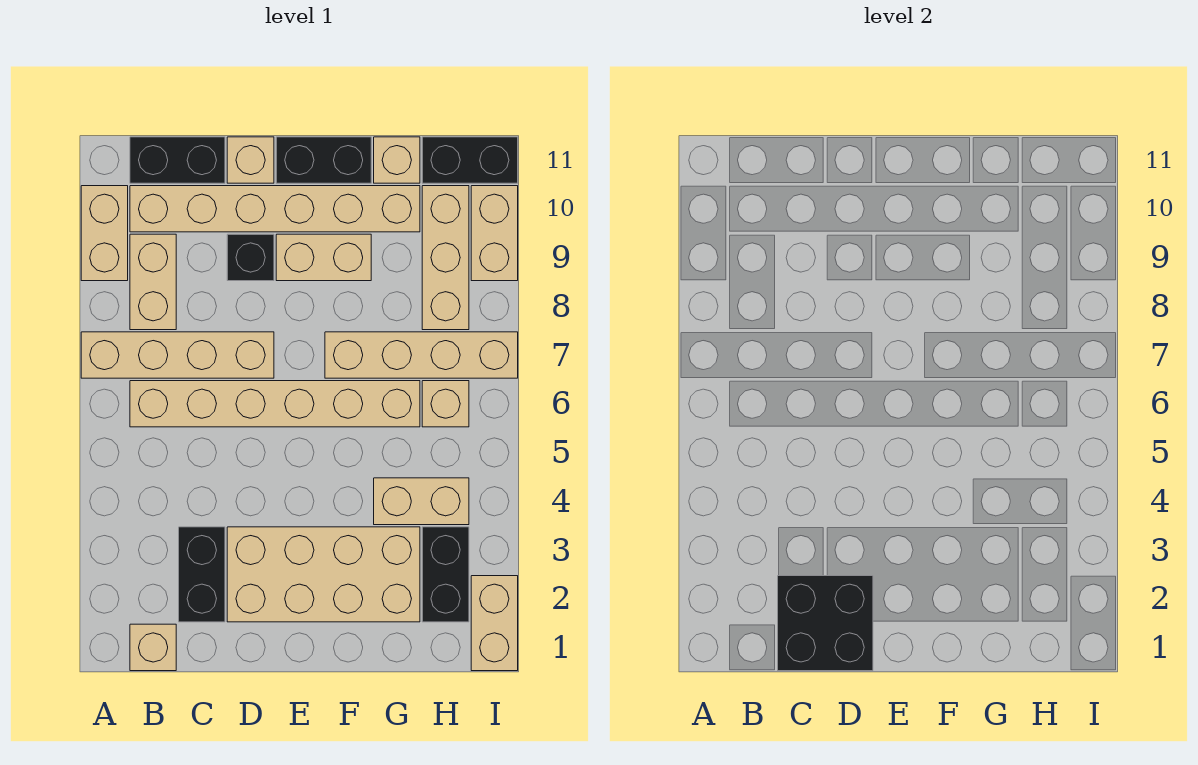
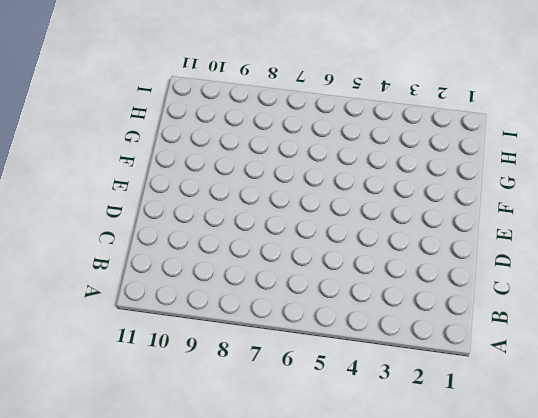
none -> tan brick A7:D7 level 1
none -> tan brick A9:A10 level 1
none -> tan brick B1 level 1

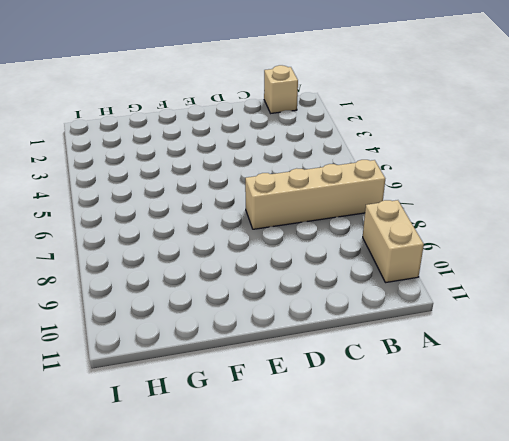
none -> tan brick B6:G6 level 1
none -> tan brick B8:B9 level 1
none -> tan brick B10:G10 level 1

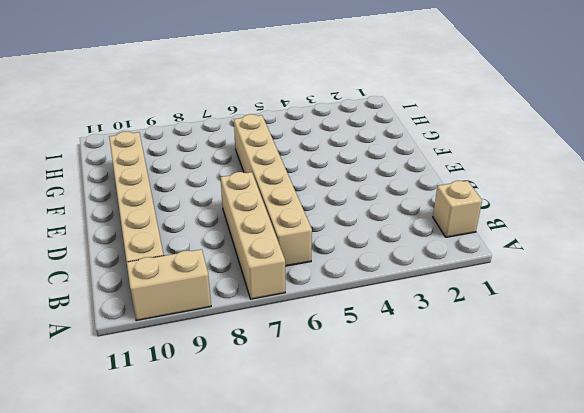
none -> tan brick B8:B9 level 1
none -> black brick B11:C11 level 1
none -> black brick C2:C3 level 1

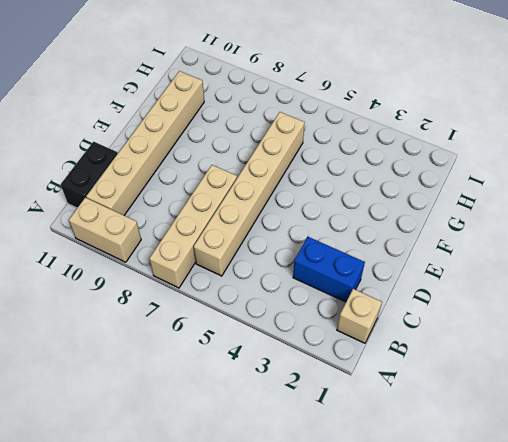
blue brick C2:C3 level 1 -> black brick C2:C3 level 1
none -> tan brick B8:B9 level 1
none -> tan brick D2:G3 level 1
none -> black brick D9 level 1

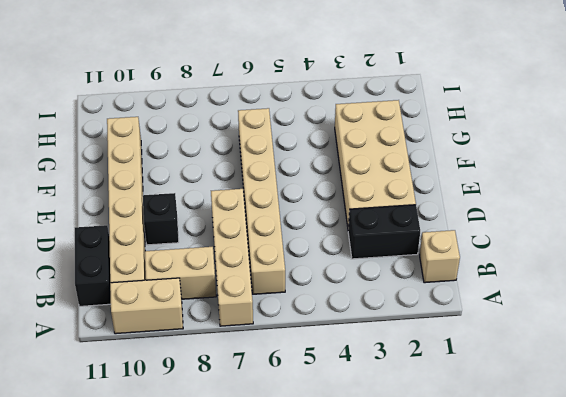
none -> tan brick D11 level 1
none -> tan brick E9:F9 level 1
none -> black brick E11:F11 level 1

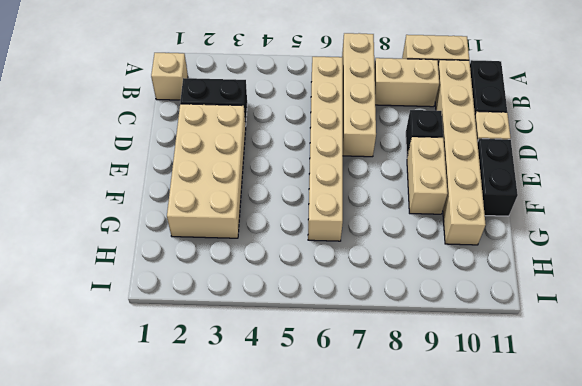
none -> tan brick F7:I7 level 1
none -> tan brick G4:H4 level 1
none -> tan brick G11 level 1

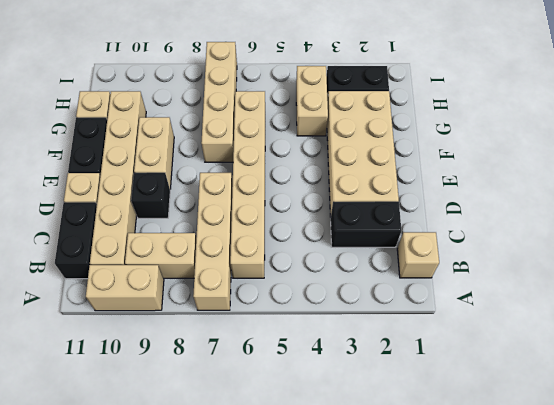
none -> tan brick H6 level 1
none -> tan brick H8:H10 level 1
none -> black brick H11:I11 level 1

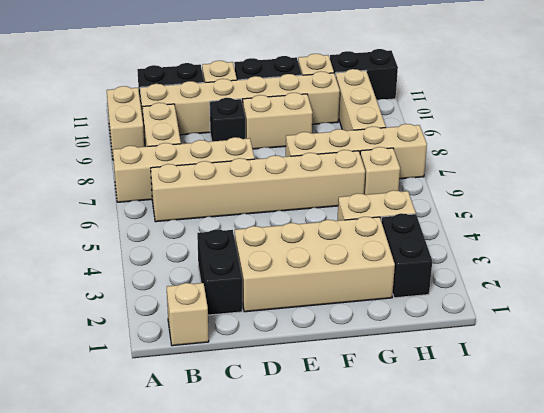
none -> tan brick I1:I2 level 1
none -> tan brick I9:I10 level 1
none -> black brick C1:D2 level 2

